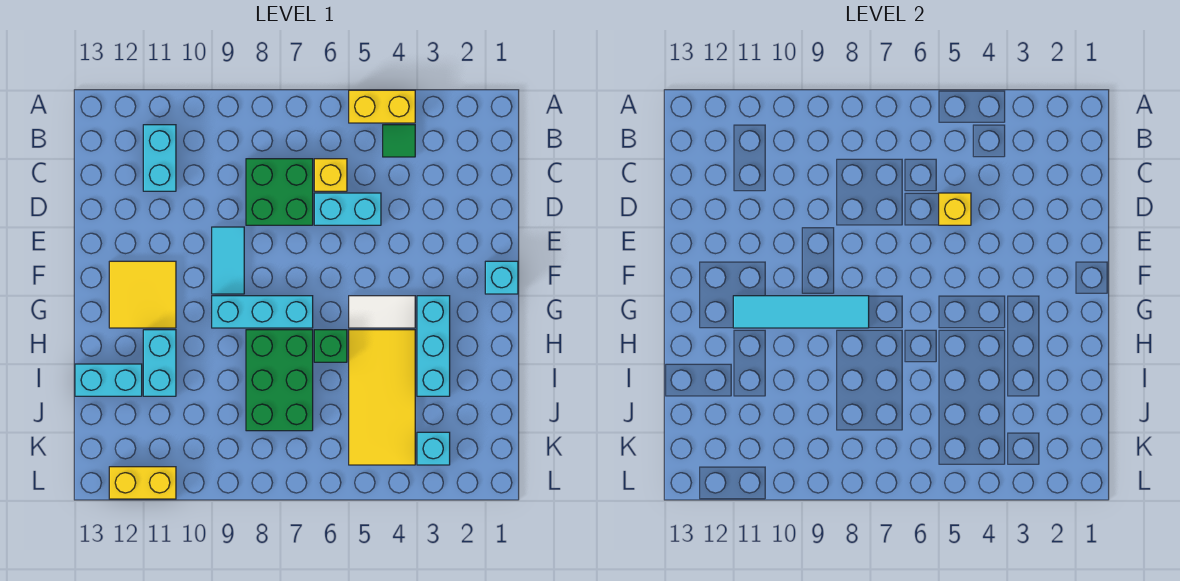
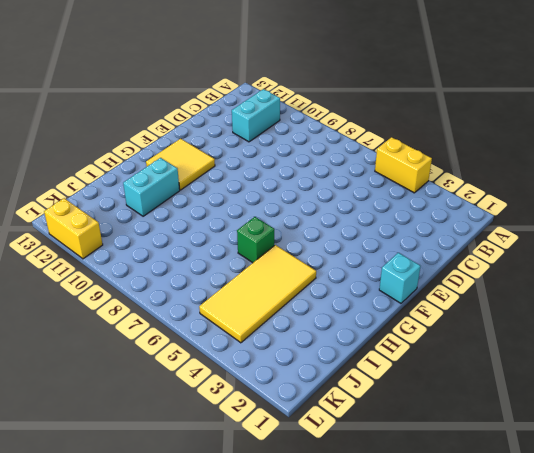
none -> green tile B4 level 1
none -> yellow brick C6 level 1
none -> green brick C7:D8 level 1

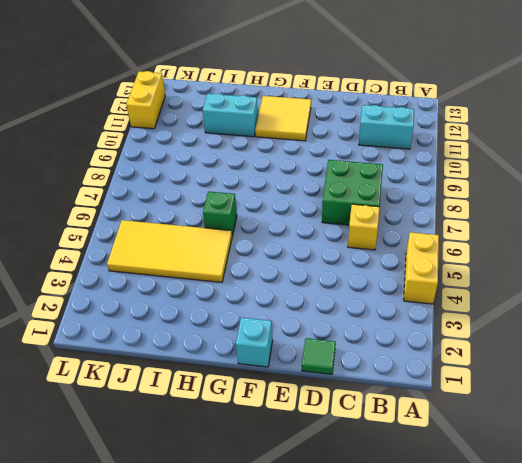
green tile D1 level 1 -> green tile B4 level 1
none -> cyan brick D5:D6 level 1
none -> cyan tile E9:F9 level 1
none -> cyan brick G3:I3 level 1

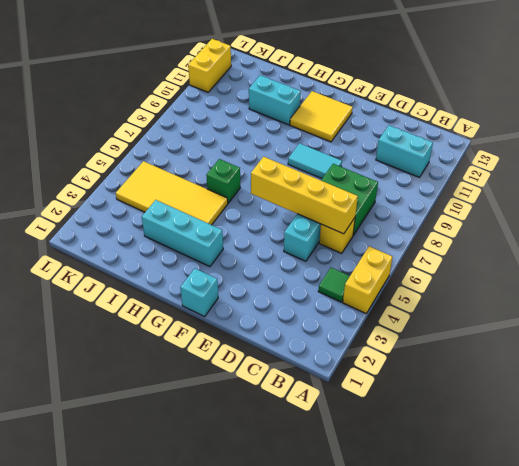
yellow brick C6:F6 level 2 -> none
none -> white tile G4:G5 level 1
none -> cyan brick G7:G9 level 1
none -> green brick H7:J8 level 1

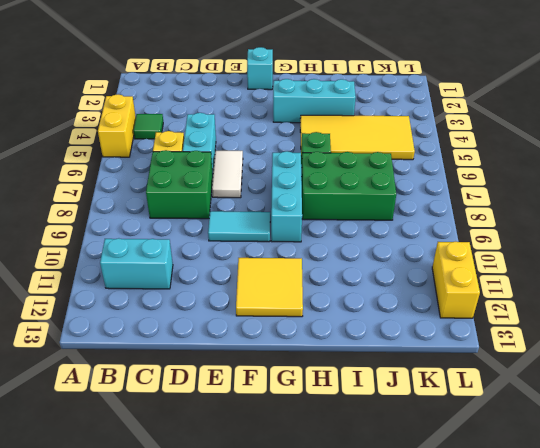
white tile E6:E7 level 1 -> white tile G4:G5 level 1
none -> cyan brick H11:I11 level 1
none -> cyan brick I12:I13 level 1
none -> cyan brick K3 level 1

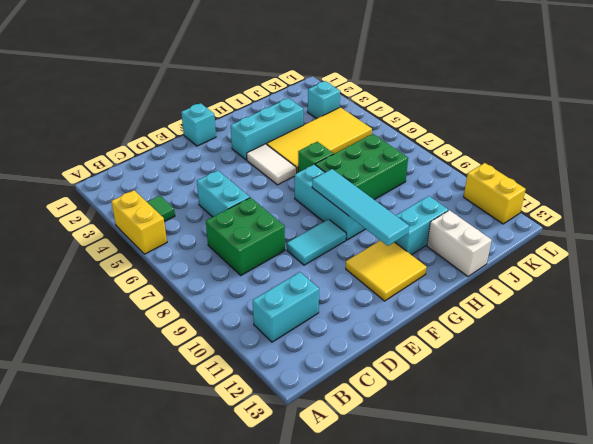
white brick I12:I13 level 1 -> cyan brick I12:I13 level 1
none -> yellow brick C6 level 1
none -> yellow brick D5 level 2

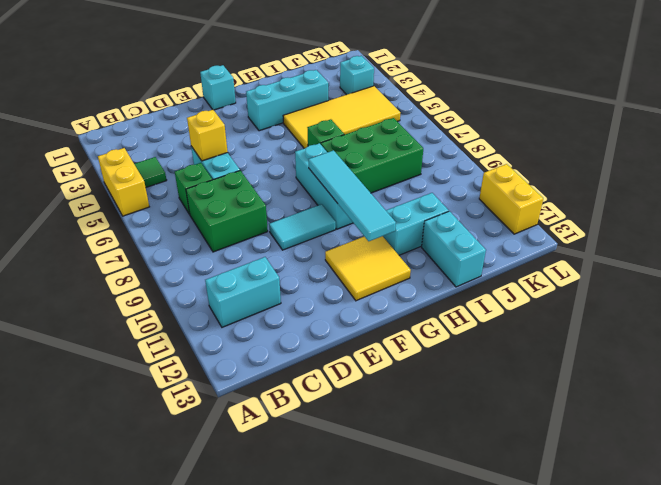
green brick C6 level 1 -> yellow brick C6 level 1
none -> white tile G4:G5 level 1

